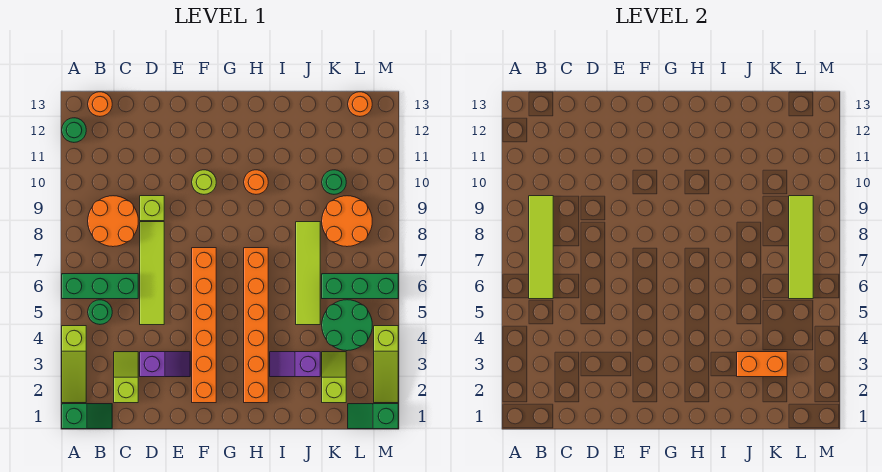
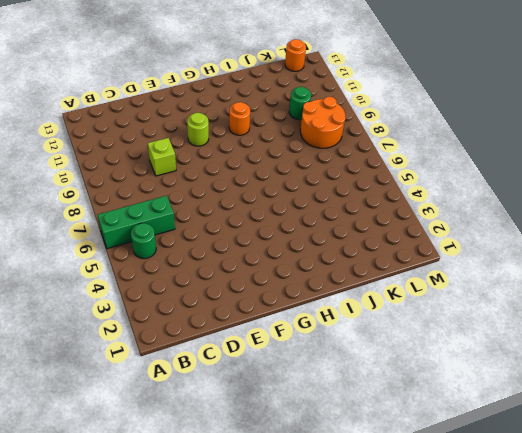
none -> green slope A1:B1 level 1 top A
none -> lime slope A2:A4 level 1 top 4
none -> green round brick A12 level 1

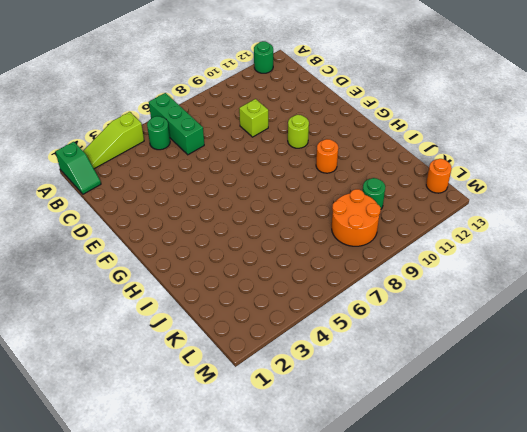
none -> orange round brick B8:C9 level 1
none -> orange round brick B13 level 1
none -> lime slope C2:C3 level 1 top 2

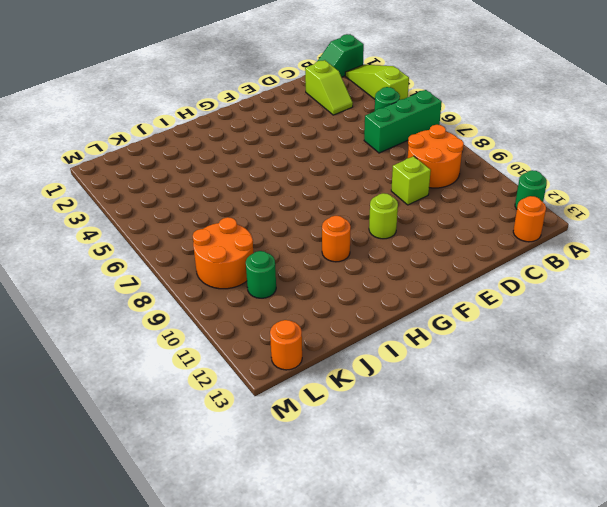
none -> purple slope D3:E3 level 1 top D
none -> lime tile D5:D8 level 1
none -> orange brick F2:F7 level 1

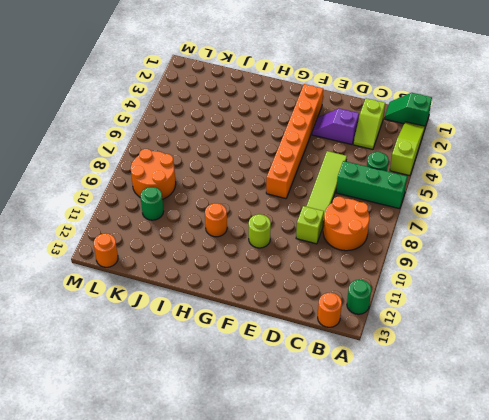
none -> orange brick H2:H7 level 1
none -> purple slope I3:J3 level 1 top J
none -> lime tile J5:J8 level 1

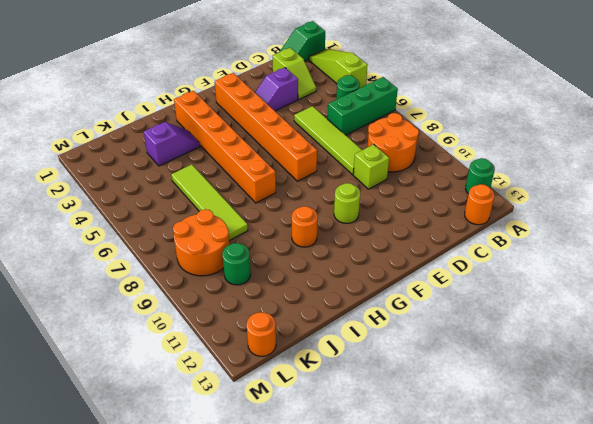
none -> lime slope K2:K3 level 1 top 2
none -> green round brick K4:L5 level 1
none -> green brick K6:M6 level 1

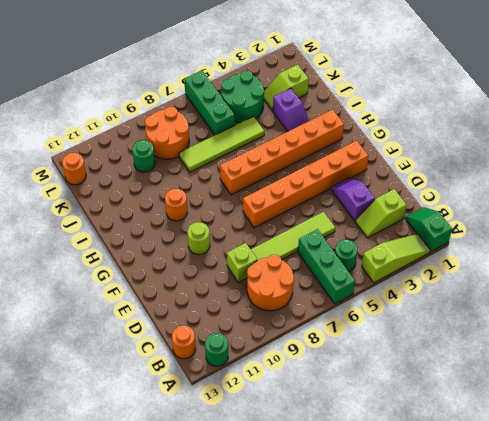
none -> green slope L1:M1 level 1 top M
none -> lime slope M2:M4 level 1 top 4
none -> lime tile B6:B9 level 2

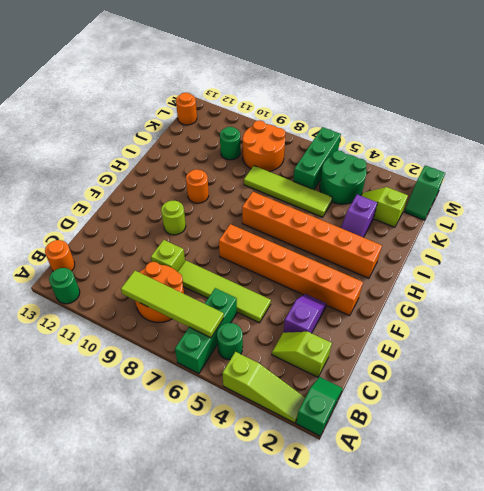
none -> lime slope M2:M4 level 1 top 4
none -> orange brick J3:K3 level 2
none -> lime tile L6:L9 level 2

